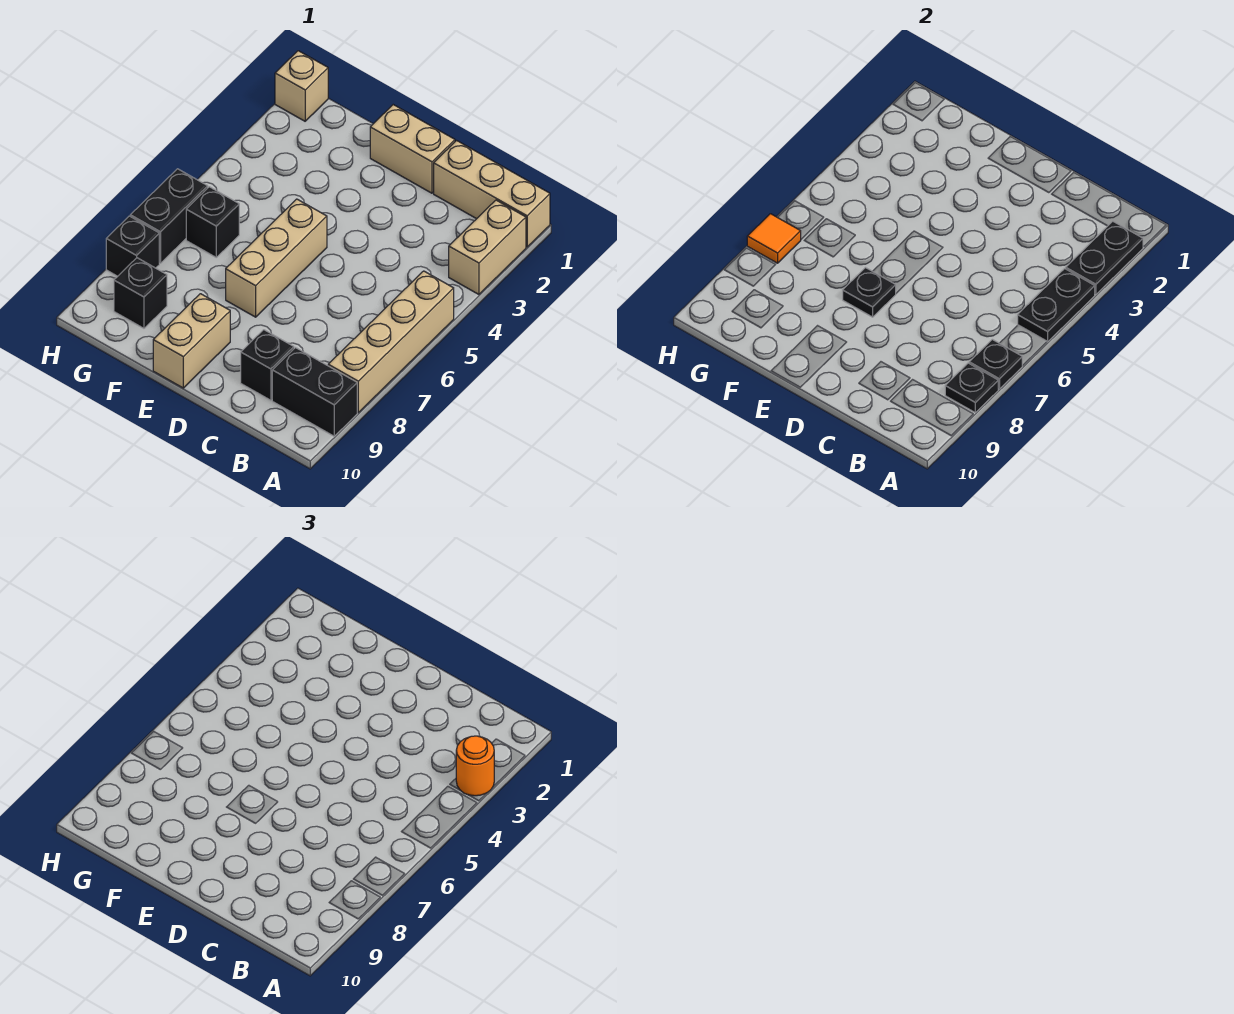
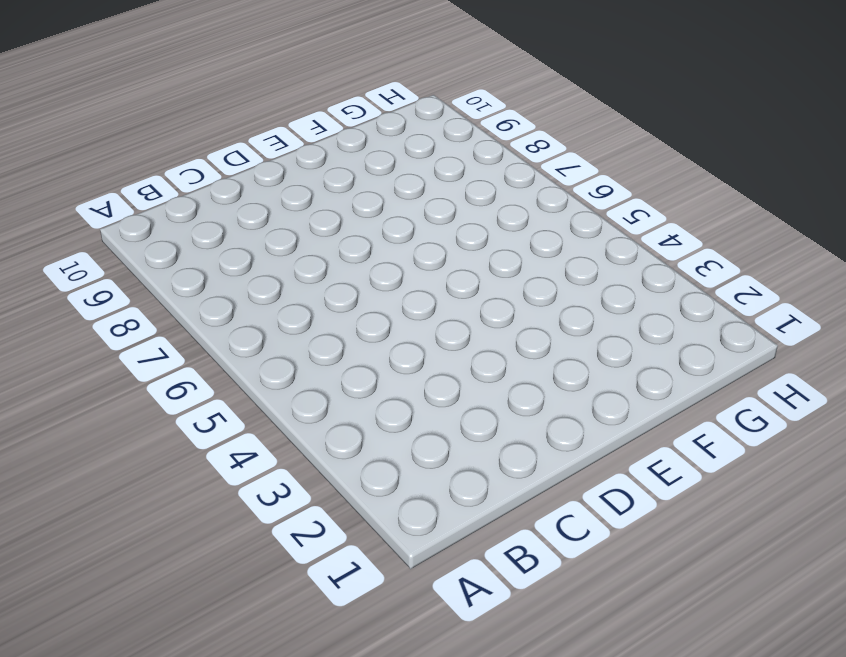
none -> tan brick A1:C1 level 1
none -> tan brick A2:A3 level 1
none -> tan brick A5:A8 level 1

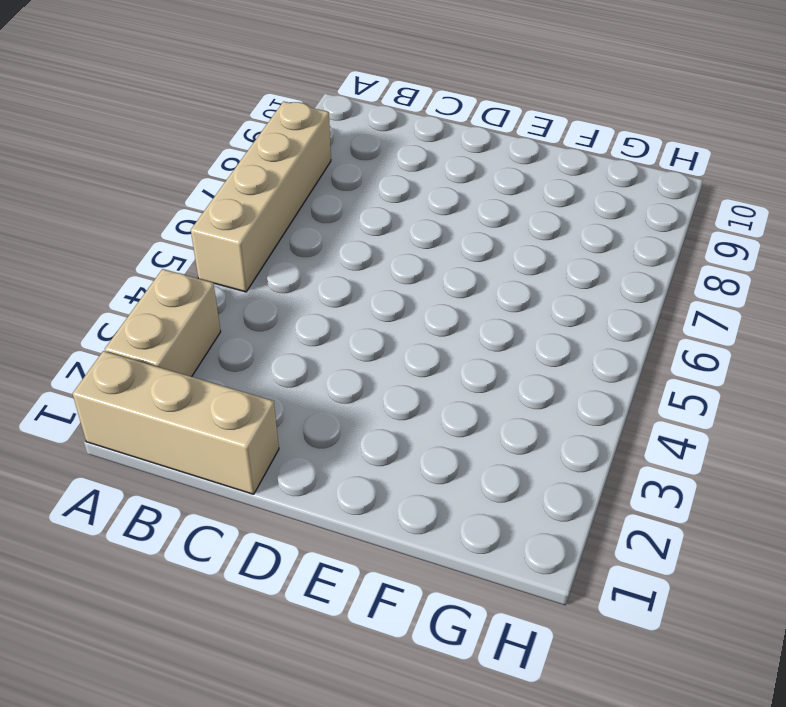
none -> black brick A9:B9 level 1
none -> black brick C9 level 1
none -> tan brick D1:E1 level 1

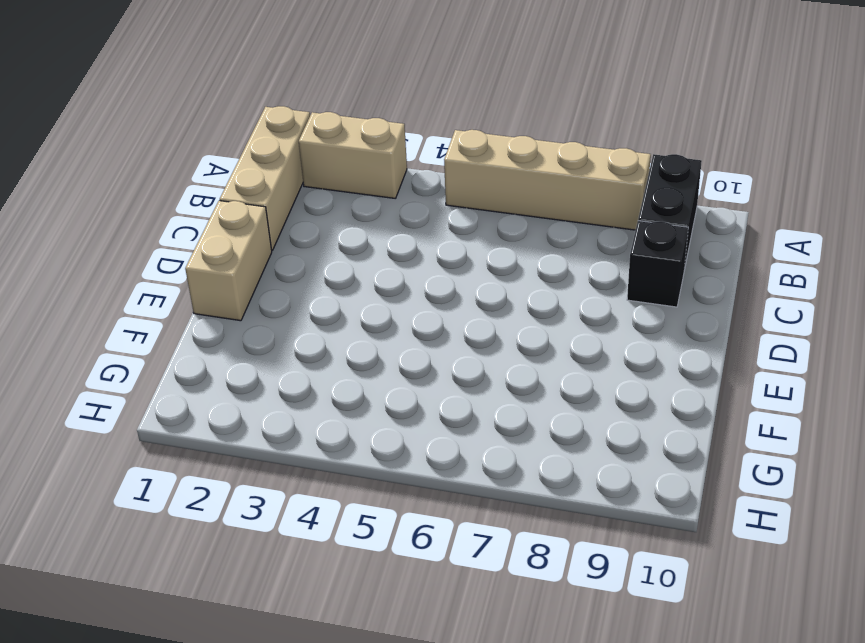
none -> tan brick E5:E7 level 1
none -> tan brick E9:E10 level 1
none -> black brick G6 level 1

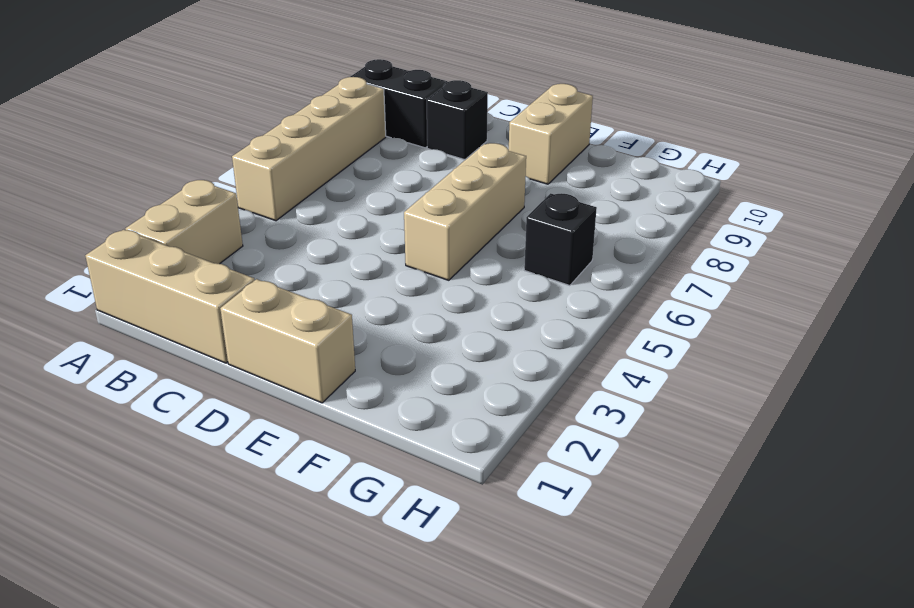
none -> black brick G9 level 1
none -> tan brick H1 level 1
none -> black brick H6:H7 level 1

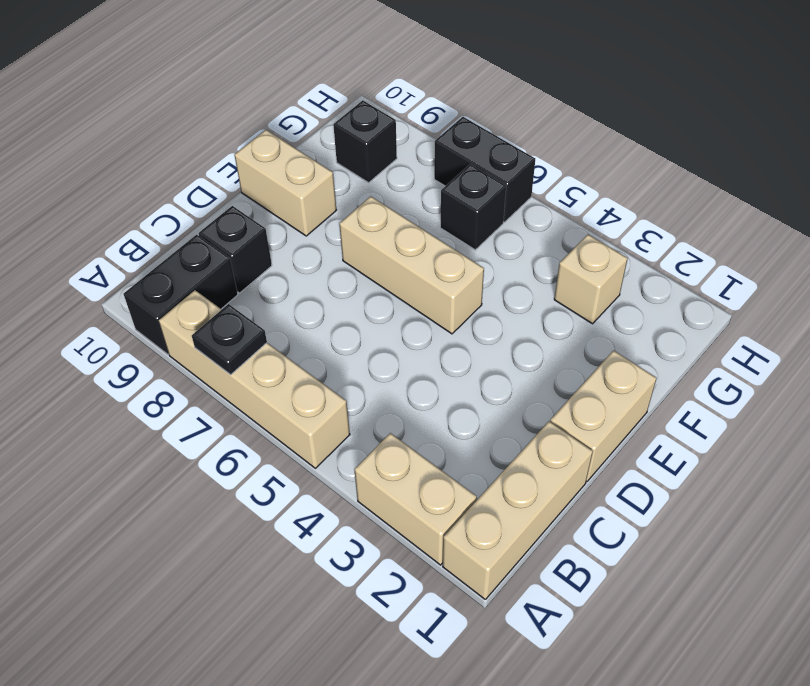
tan brick G3 level 1 -> tan brick H1 level 1
none -> black brick H8 level 1
none -> black plate A2:A3 level 2
none -> black plate A4:A5 level 2

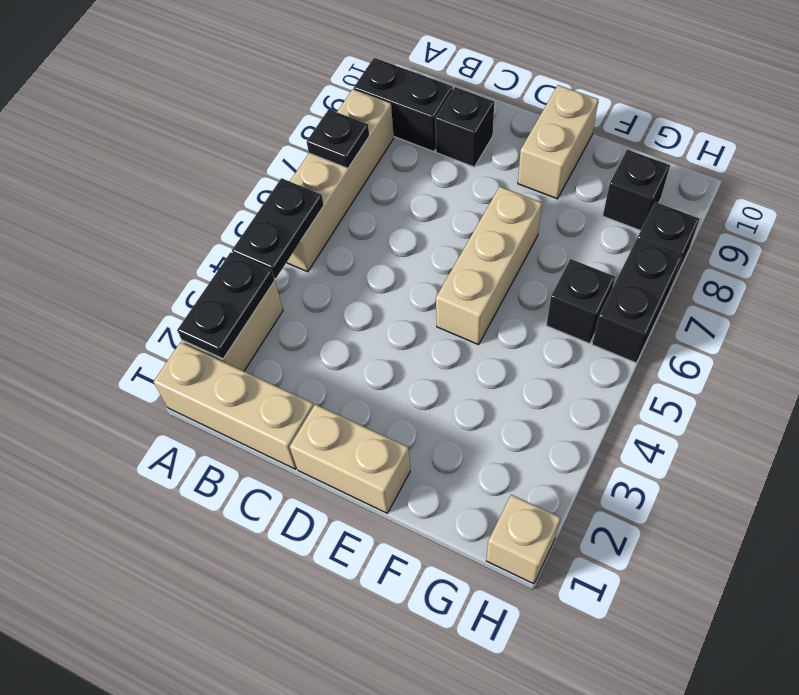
none -> black plate A8 level 2
none -> black plate E7 level 2
none -> orange tile H7 level 2

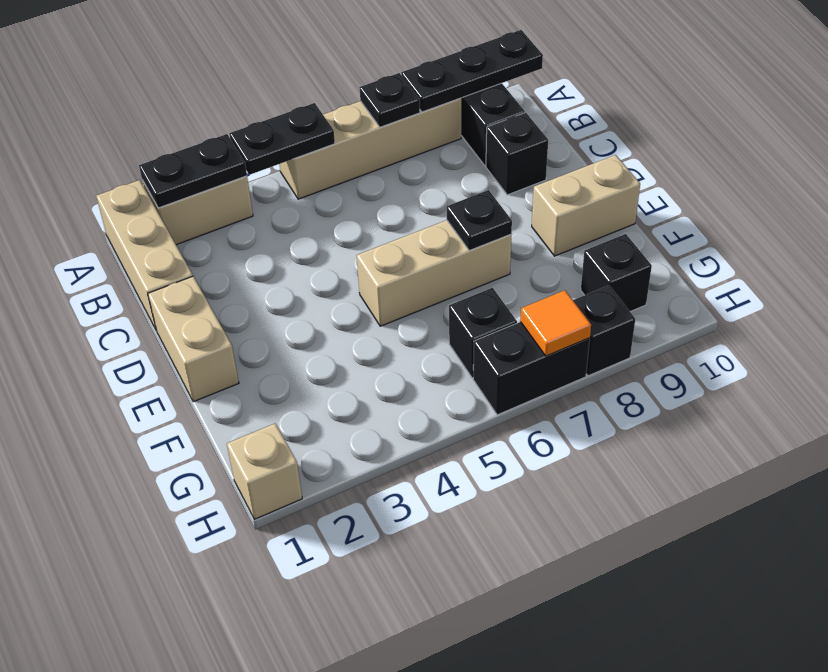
black plate A8:A10 level 2 -> black plate A8 level 2
none -> orange round brick A3 level 3

